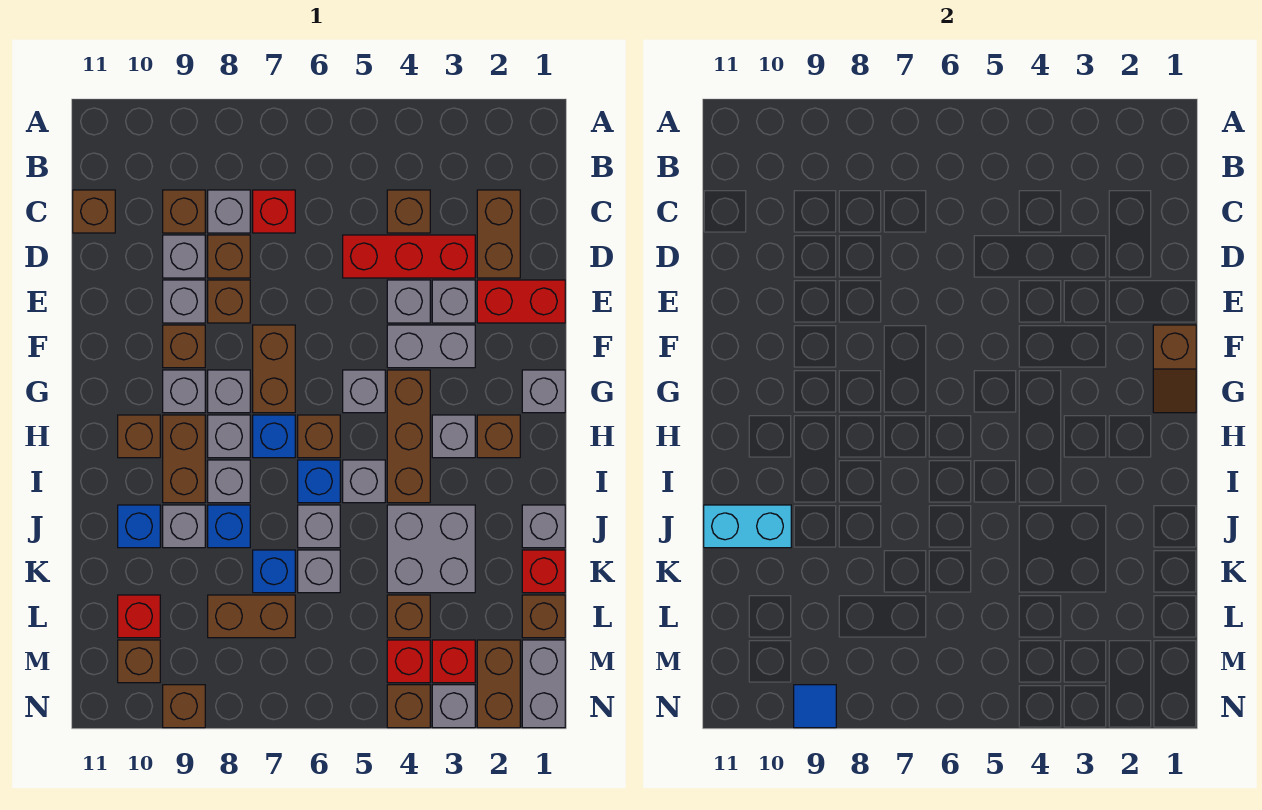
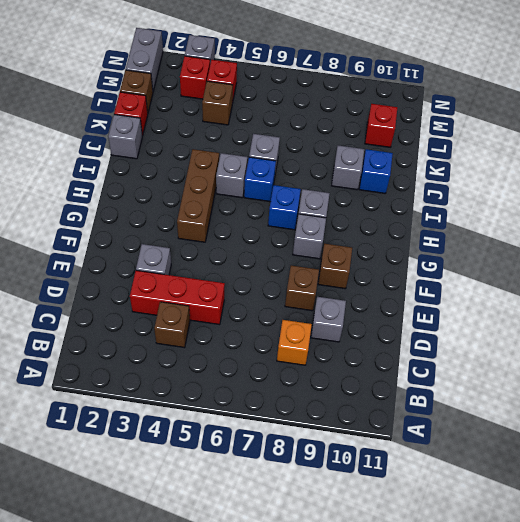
orange brick C8 level 1 -> grey brick C8 level 1
none -> brown brick C2:D2 level 1
none -> red brick C7 level 1
none -> brown brick C9 level 1
none -> brown brick C11 level 1

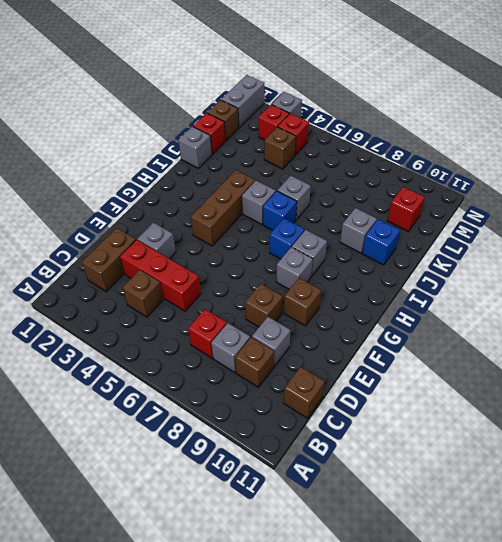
none -> brown brick D8 level 1
none -> red brick E1:E2 level 1
none -> grey brick E4 level 1
none -> grey brick E9 level 1

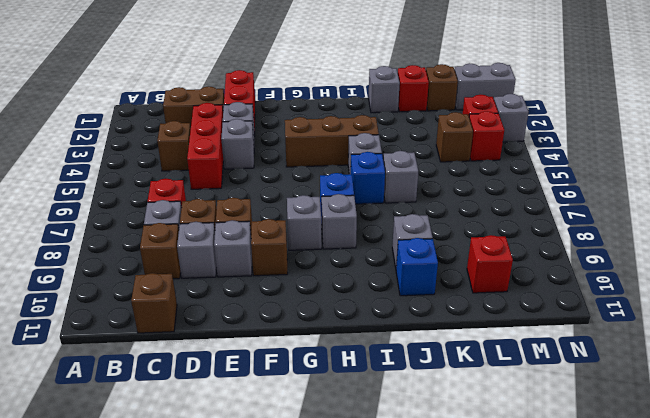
none -> grey brick F3:F4 level 1
none -> brown brick F7:G7 level 1
none -> grey brick G1 level 1
none -> grey brick G5 level 1

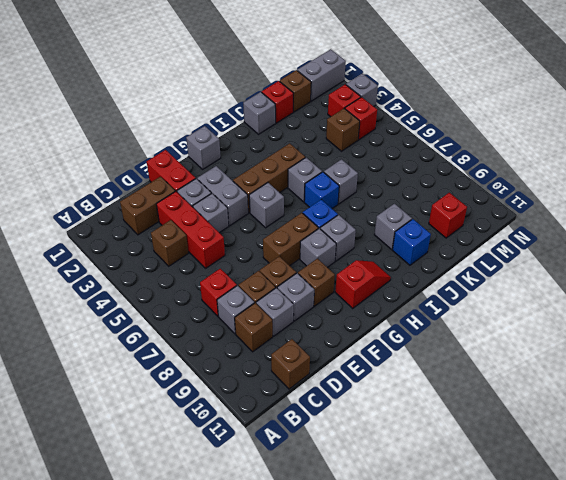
red slope G10:H10 level 1 top G -> brown brick H10 level 1
none -> grey brick G9 level 1
none -> brown brick H2 level 1
none -> grey brick H3 level 1
none -> brown brick H6 level 1

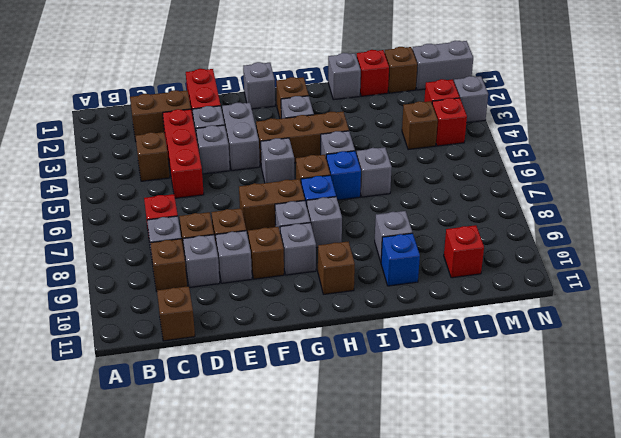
none -> brown brick H9:I9 level 1
none -> grey brick I8 level 1
none -> grey brick J3:K4 level 1
none -> blue brick J8 level 1

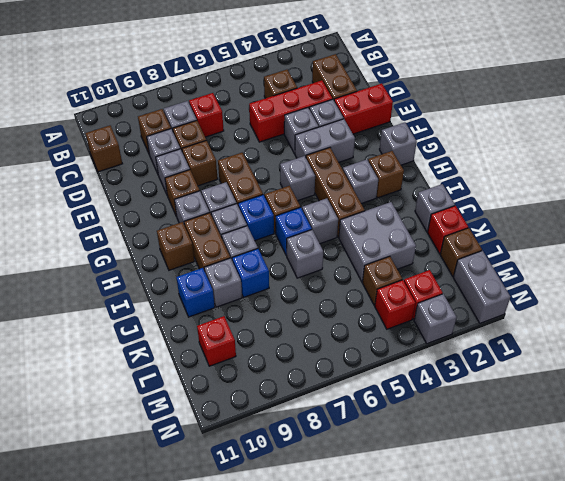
none -> grey brick K6 level 1
none -> blue brick K7 level 1
none -> brown brick L7:L8 level 1
none -> brown brick M2:N2 level 1

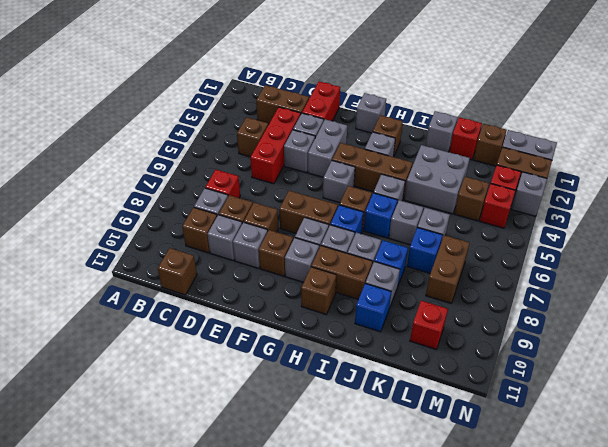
none -> brown brick M10 level 1
none -> brown brick N4 level 1
none -> brown brick N9 level 1
none -> brown slope F1:G1 level 2 top F

